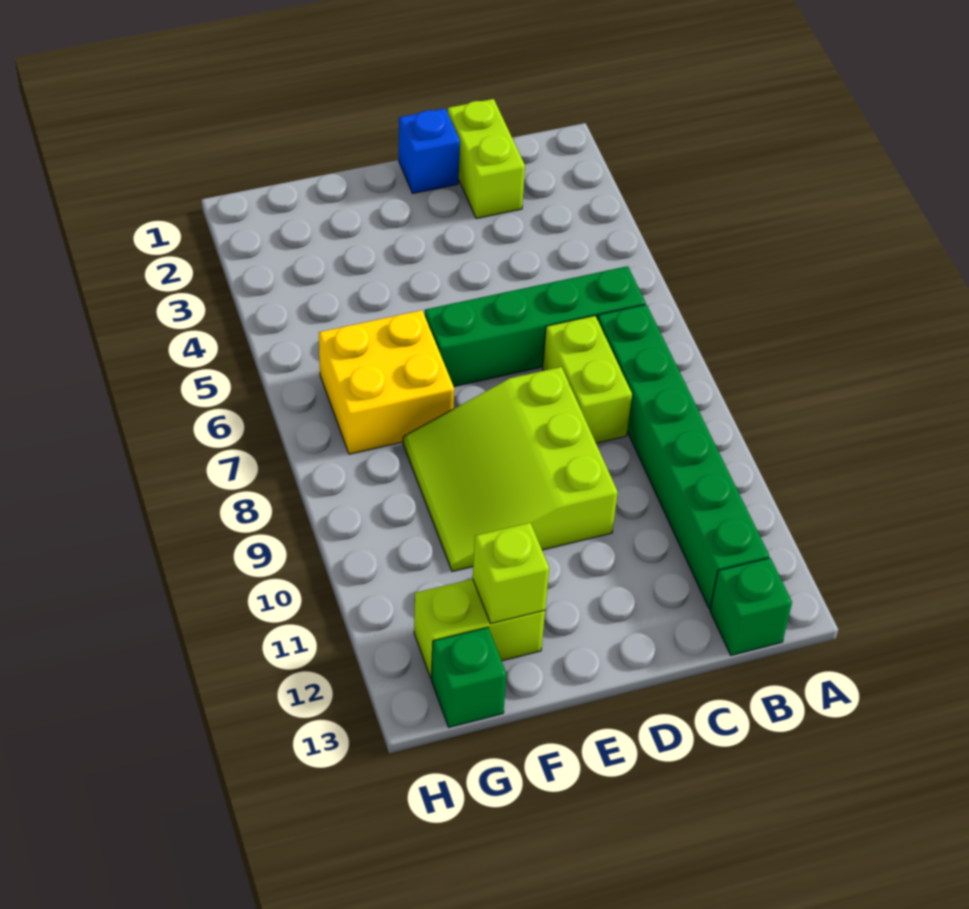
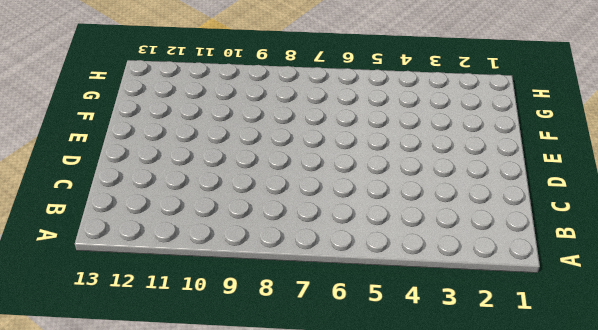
none -> green brick B6:E6 level 1
none -> green brick B7:B12 level 1

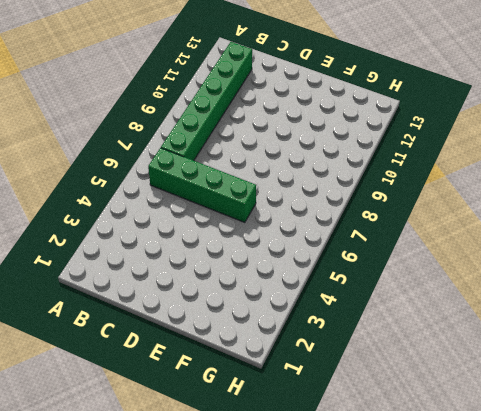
none -> green brick B13 level 1
none -> lime brick C1:C2 level 1

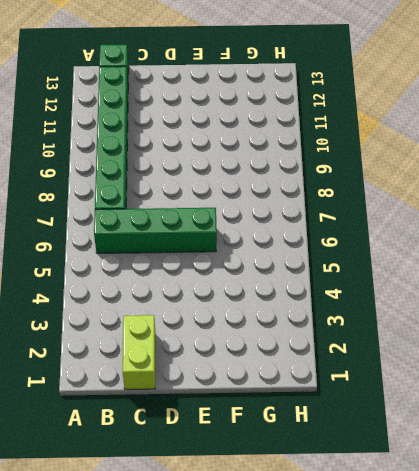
none -> lime brick C7:C8 level 1
none -> blue brick D1 level 1

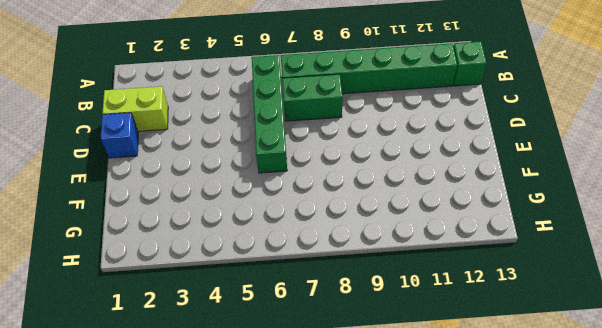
green brick C7:C8 level 1 -> lime brick C7:C8 level 1
none -> lime slope D8:F10 level 1 top D
none -> yellow brick F6:G7 level 1

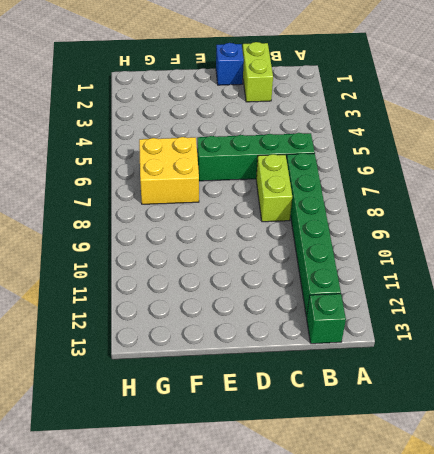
none -> lime slope D8:F10 level 1 top D
none -> lime brick F12:G12 level 1

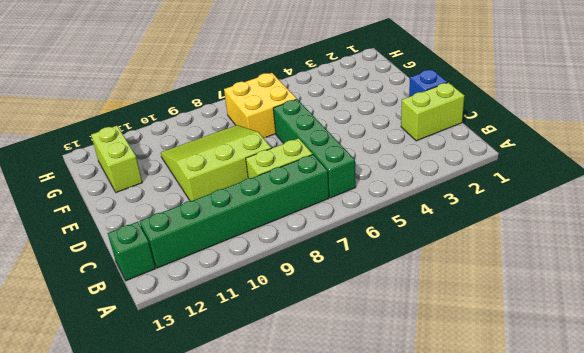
none -> green brick G13 level 1
none -> lime brick F12 level 2

